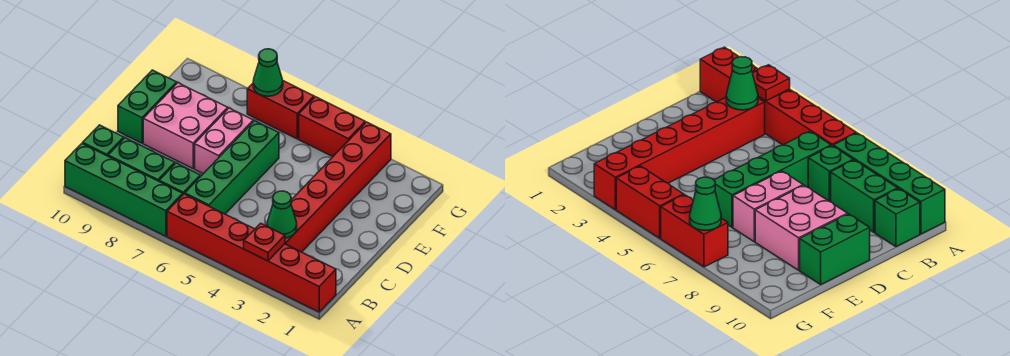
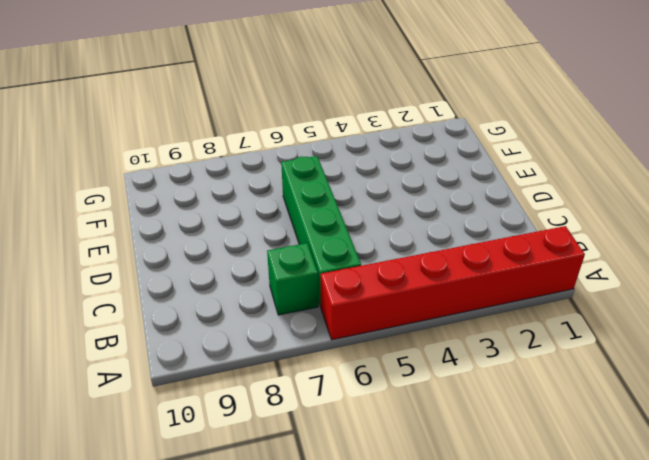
none -> green brick A7:A10 level 1
none -> red brick B3:G3 level 1
none -> green brick B8:B9 level 1

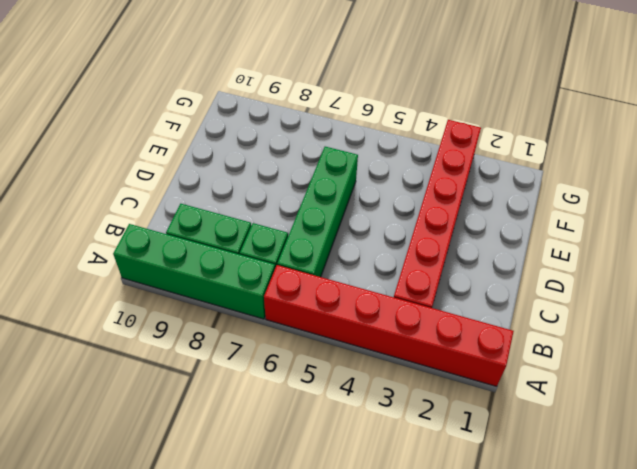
none -> green brick B10 level 1
none -> pink brick D7:E7 level 1
none -> pink brick D8:E9 level 1

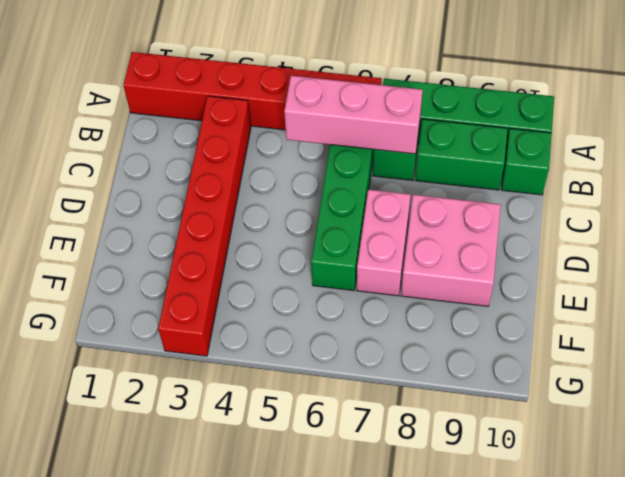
pink brick B5:B7 level 2 -> none
none -> green brick D10:E10 level 1
none -> red brick G4:G5 level 1
none -> red brick G6:G7 level 1

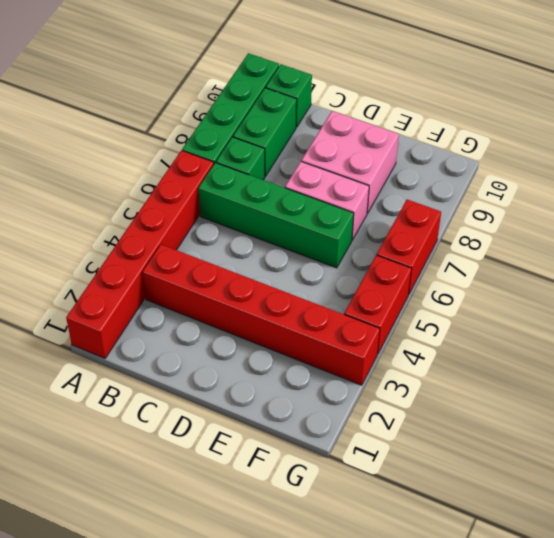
none -> green brick D10:E10 level 1
none -> red plate A3 level 2
none -> green cone B3 level 2

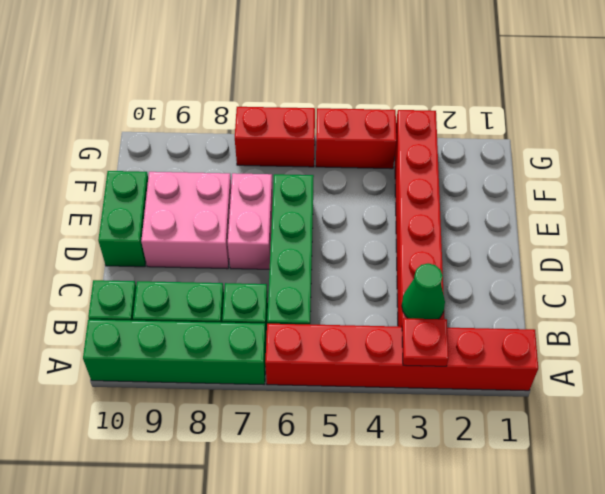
none -> green cone G7 level 2

